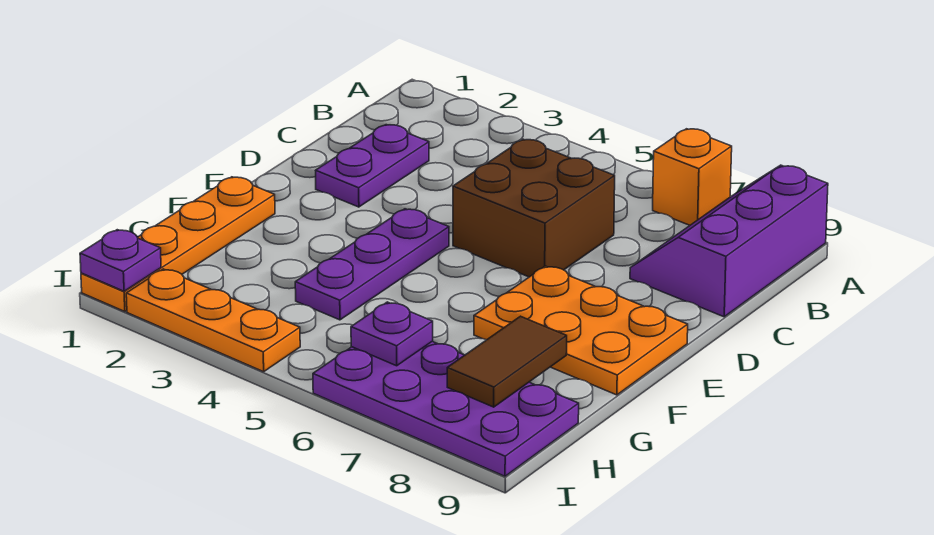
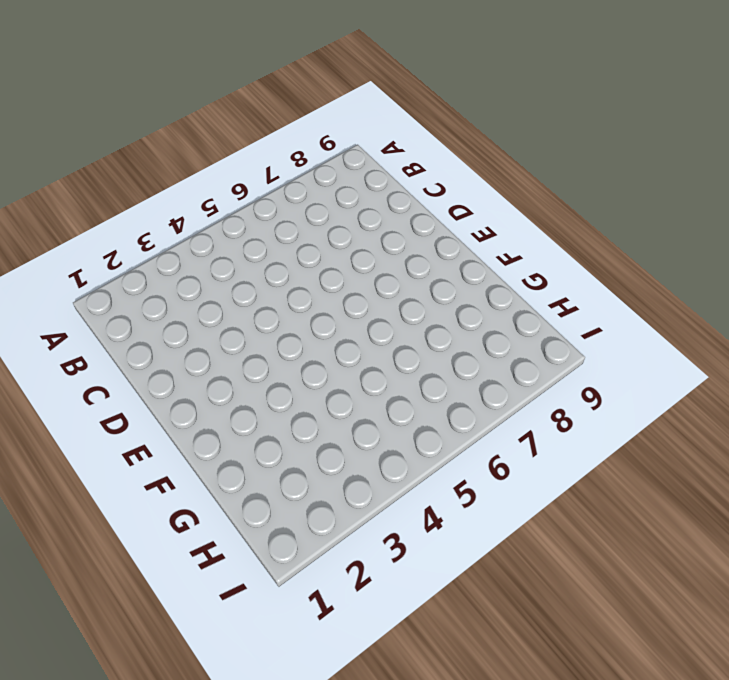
none -> orange brick A7 level 1
none -> purple slope A8:C9 level 1 top 9
none -> purple plate C2:D2 level 1

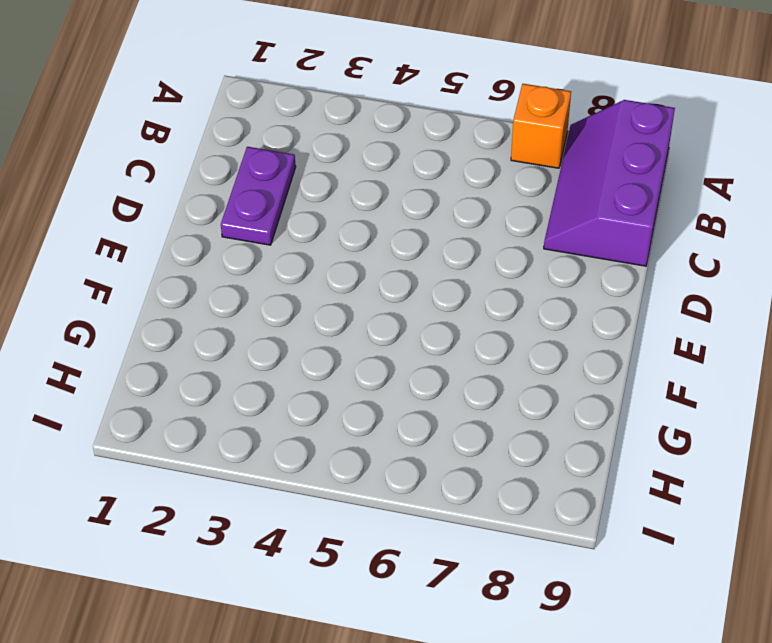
none -> brown brick C5:D6 level 1
none -> purple plate E4:G4 level 1
none -> orange plate E7:F9 level 1

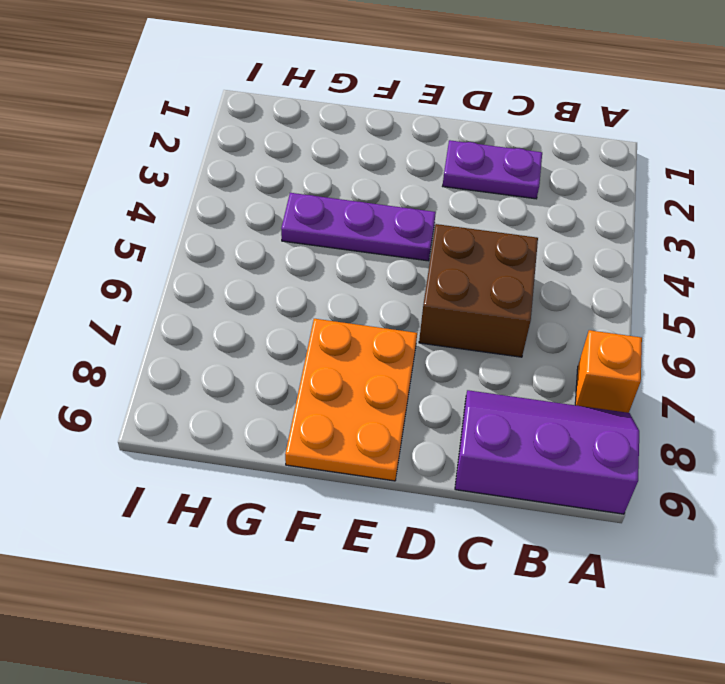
none -> orange plate F1:I1 level 1
none -> purple plate H6:I9 level 1
none -> orange plate I2:I4 level 1

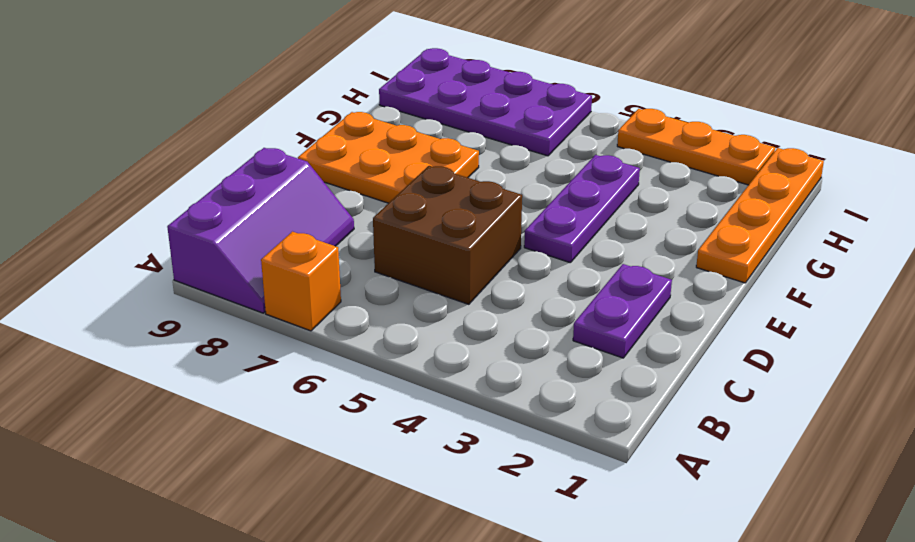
none -> brown tile G8:H8 level 2
none -> purple plate H6 level 2
none -> purple plate I1 level 2

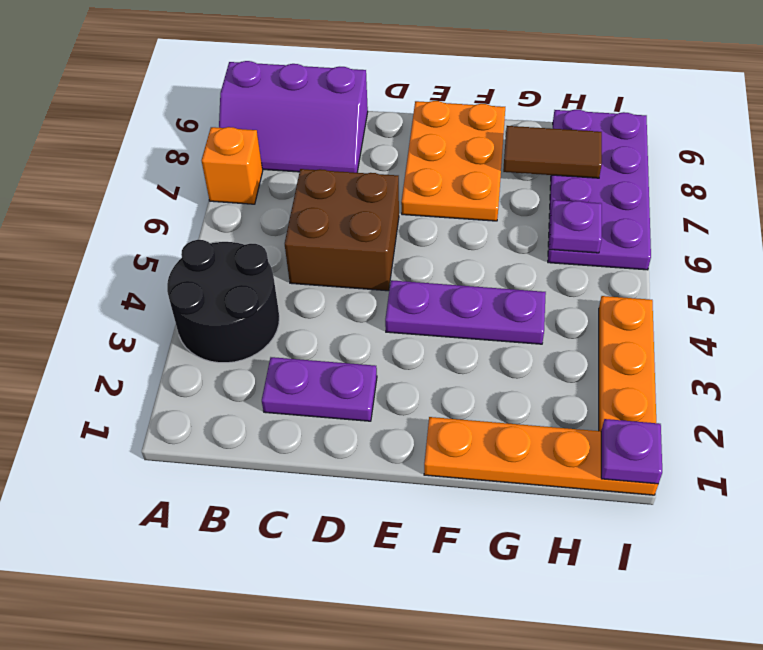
black round brick A3:B4 level 1 -> none

